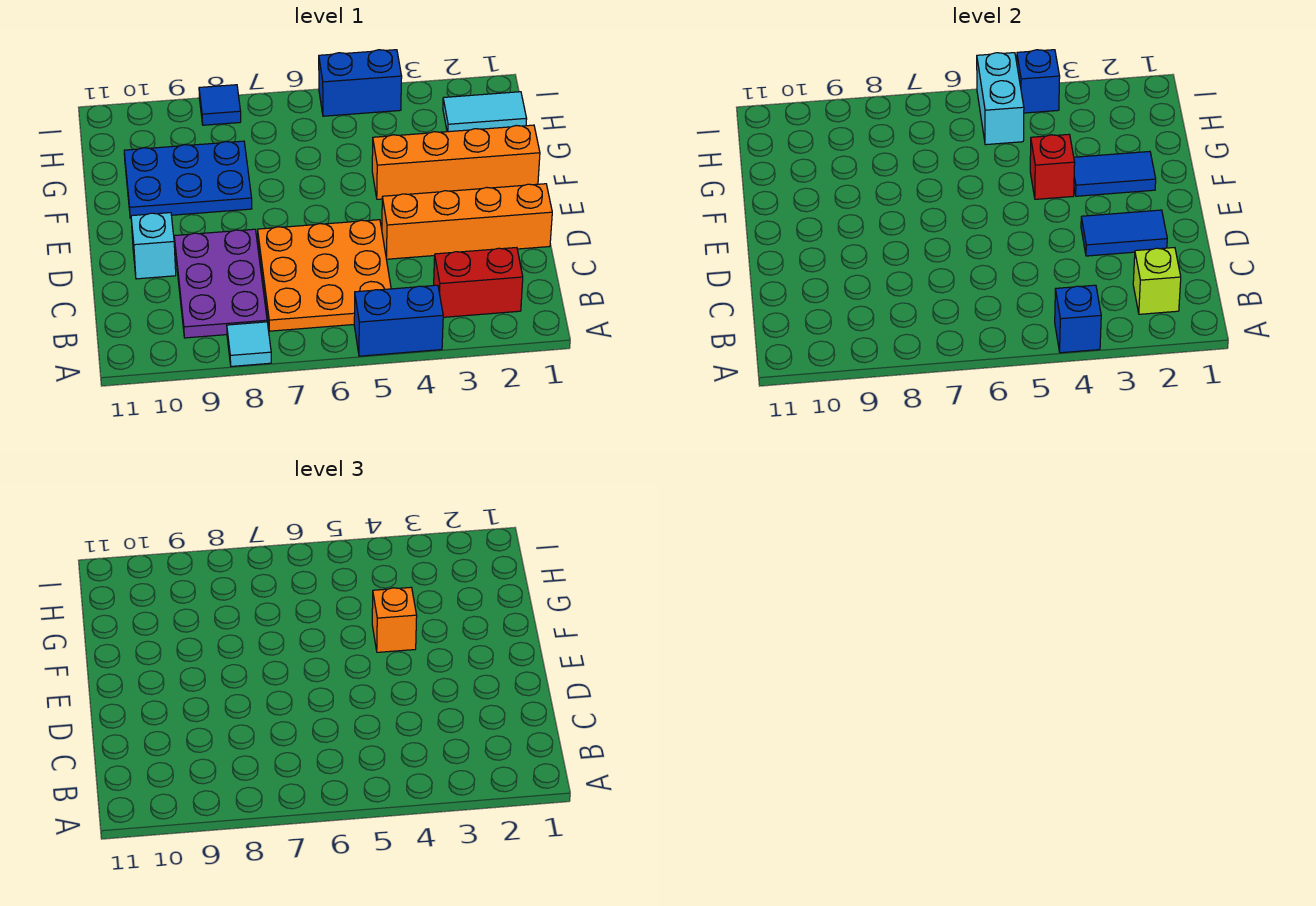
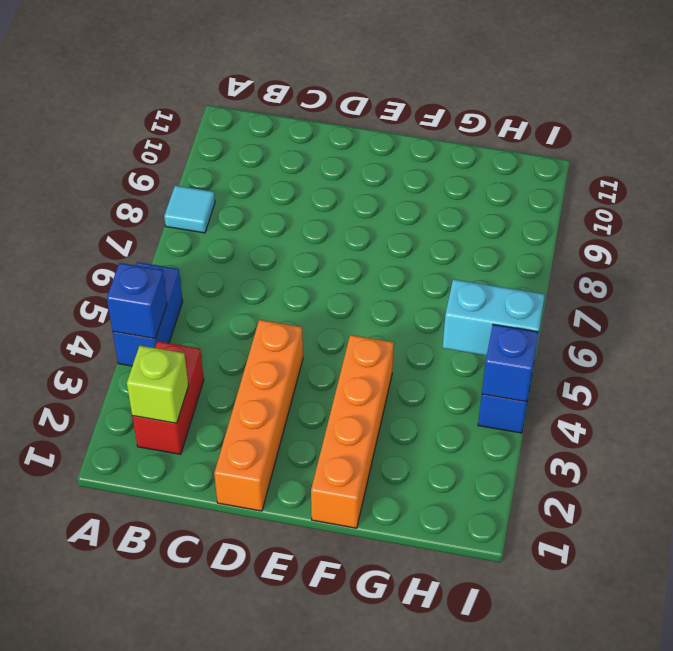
none -> orange plate B5:D7 level 1
none -> purple plate B8:D9 level 1
none -> cyan brick D10 level 1

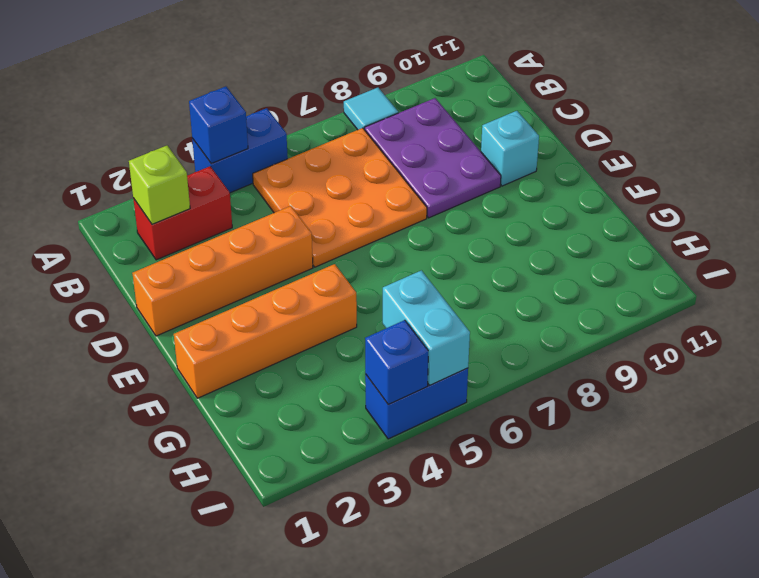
none -> blue plate F8:G10 level 1
none -> cyan tile H1:H2 level 1
none -> blue tile I8 level 1

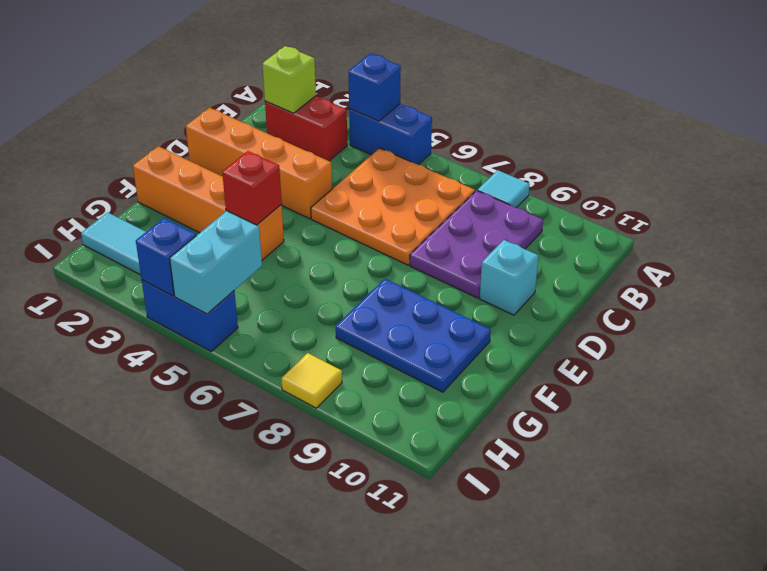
yellow tile I8 level 1 -> blue tile I8 level 1
none -> blue tile D2:D3 level 2
none -> blue tile F2:F3 level 2
none -> orange brick F4 level 3

